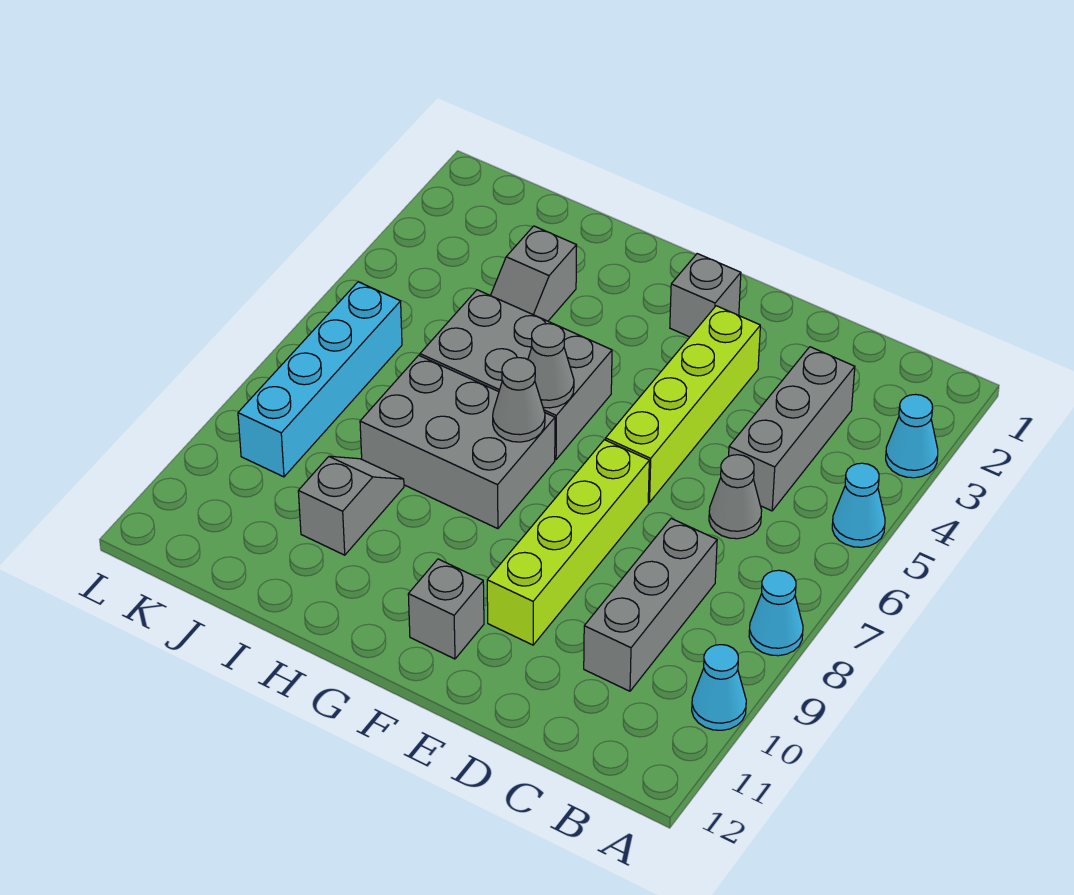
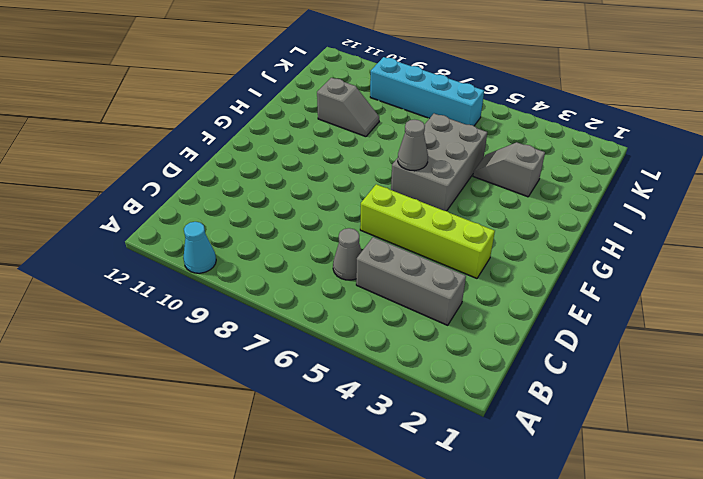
none -> cyan cone A3 level 1
none -> cyan cone A5 level 1
none -> cyan cone A8 level 1

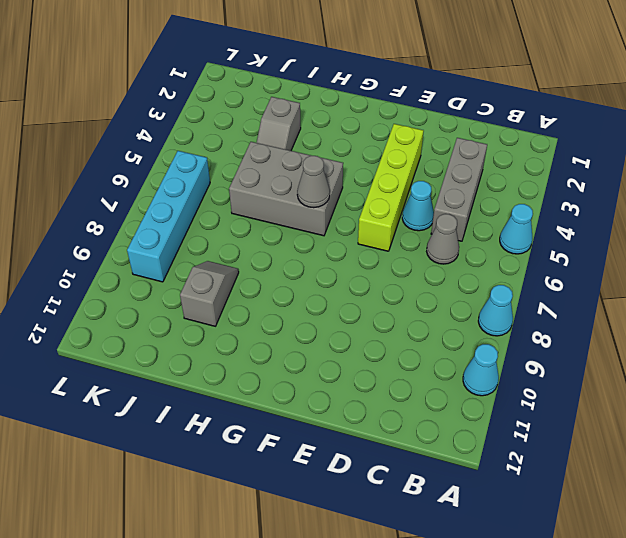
cyan cone D5 level 1 -> cyan cone A3 level 1
none -> grey brick C8:C10 level 1
none -> lime brick E7:E10 level 1
none -> grey brick F2 level 1

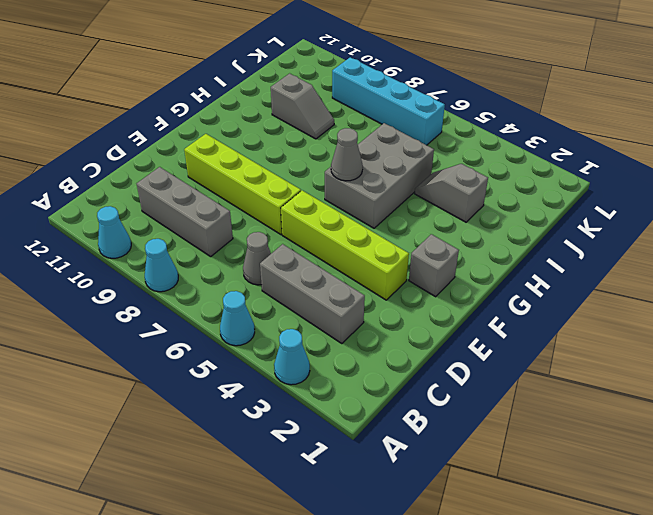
none -> grey brick F11 level 1
none -> grey brick G7:I8 level 1
none -> grey cone G7 level 2

